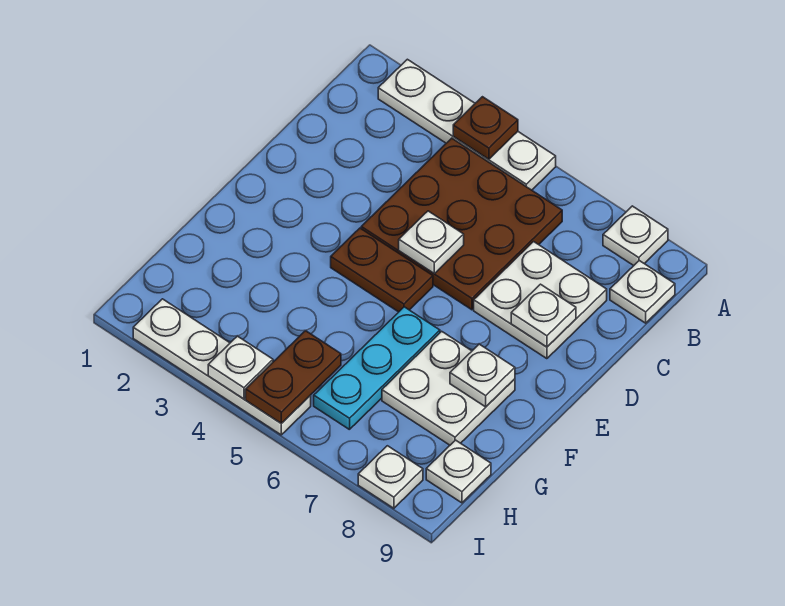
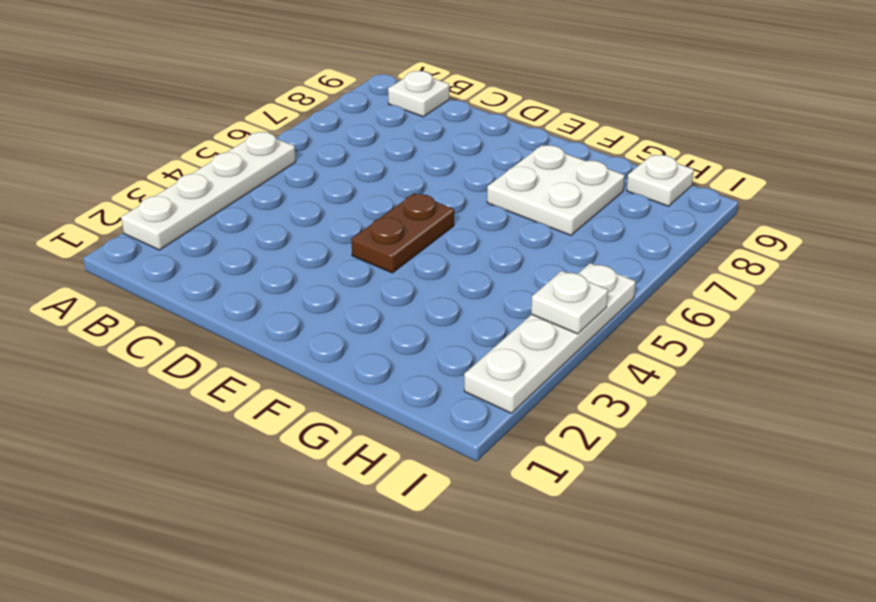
none -> white plate A8 level 1
none -> brown plate B4:D6 level 1
none -> white plate C7:D8 level 1

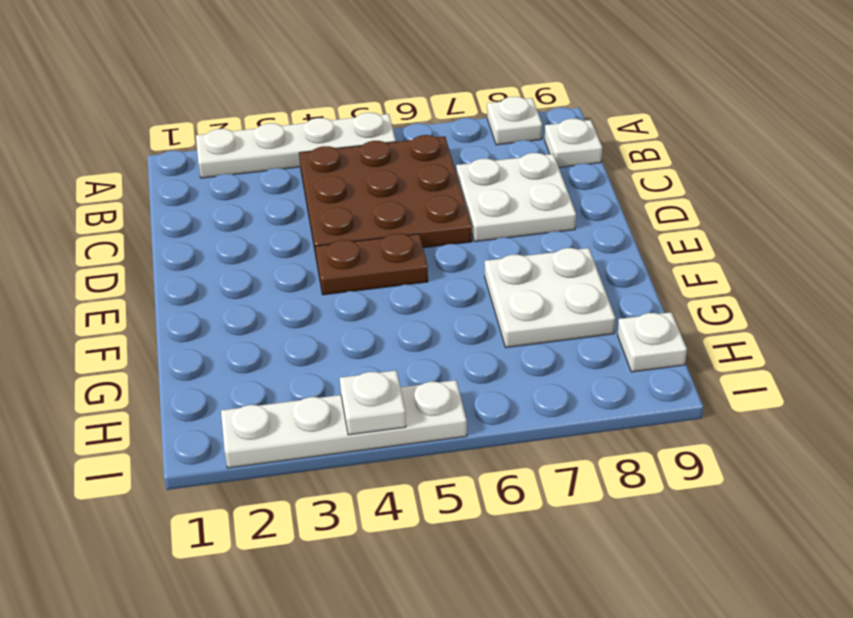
none -> cyan plate F6:H6 level 1
none -> white plate I8 level 1
none -> brown plate A4 level 2

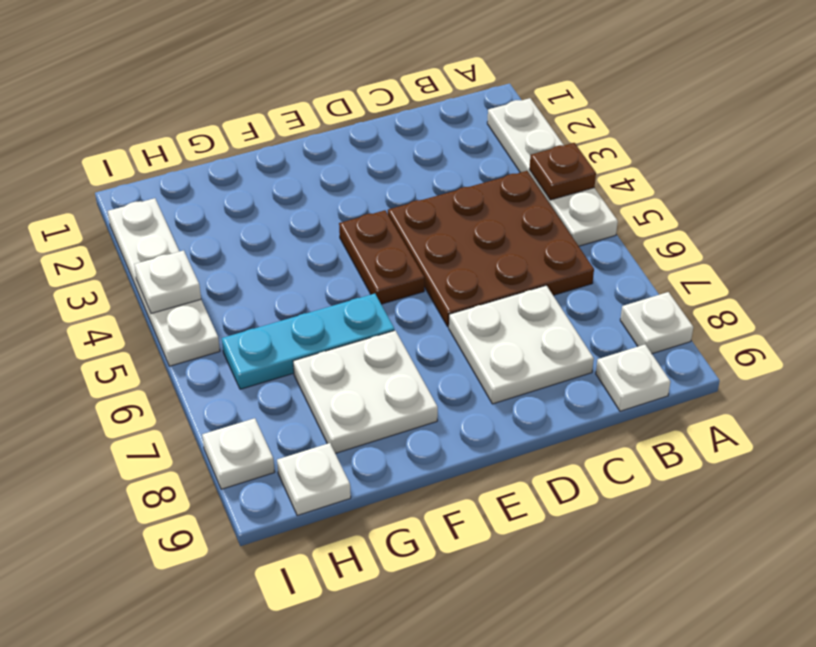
none -> white plate D5 level 2
none -> white plate D8 level 2
none -> white plate F8 level 2

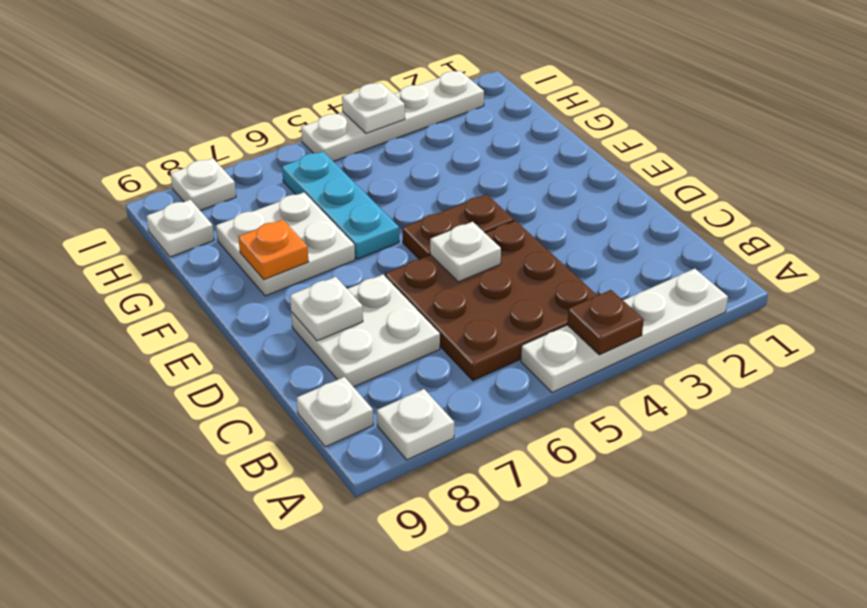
orange plate F8 level 2 -> white plate F8 level 2
none -> brown plate H5:I5 level 2

